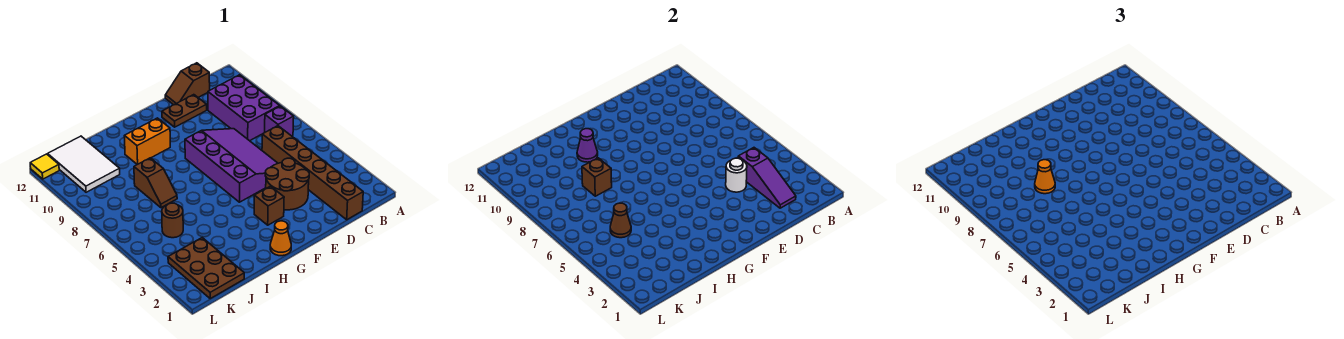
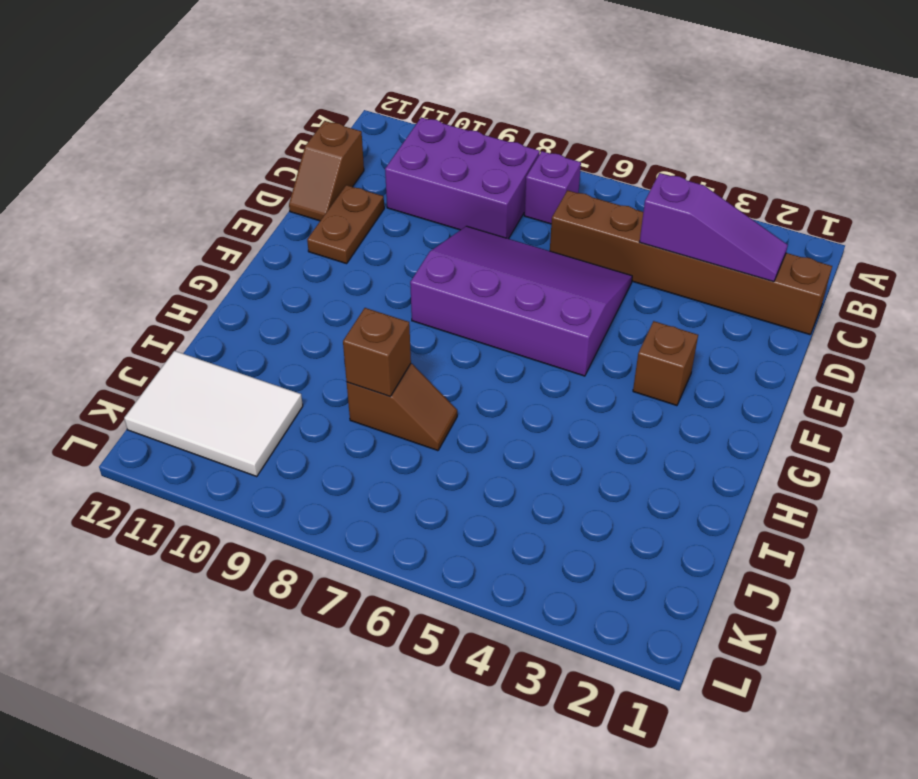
none -> brown round brick D3:E4 level 1
none -> orange cone G1 level 1
none -> orange brick G10:H10 level 1

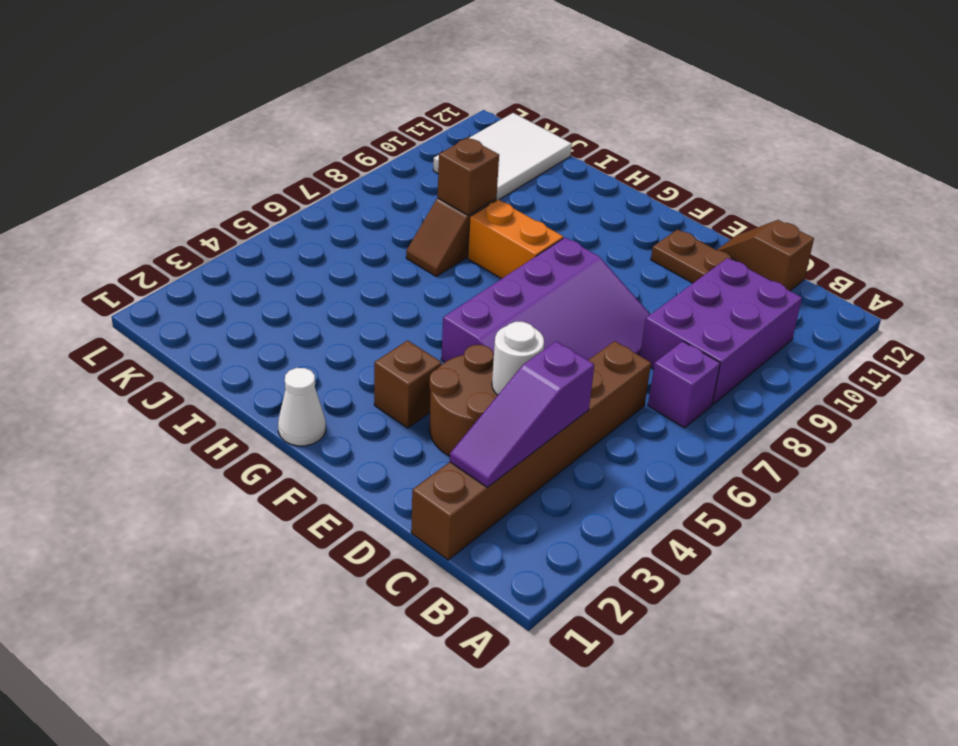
white cone G1 level 1 -> orange cone G1 level 1
orange brick G8:H8 level 1 -> orange brick G10:H10 level 1
none -> brown plate J1:K3 level 1
none -> brown round brick J5 level 1
none -> yellow tile L12 level 1

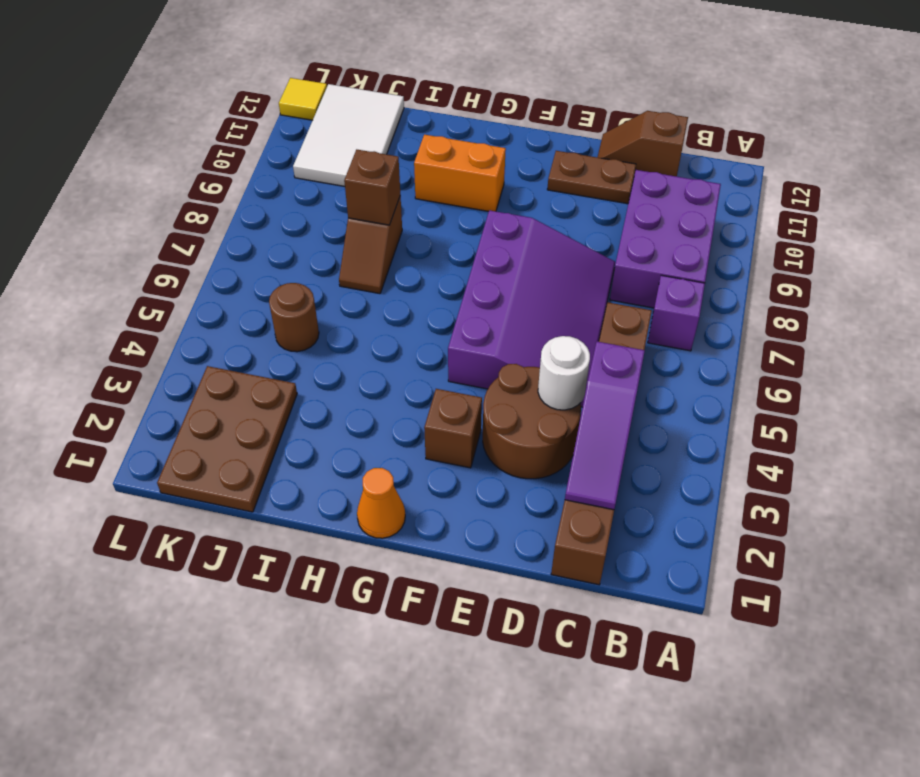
none -> purple cone H10 level 2
none -> brown cone J5 level 2
none -> orange cone I8 level 3

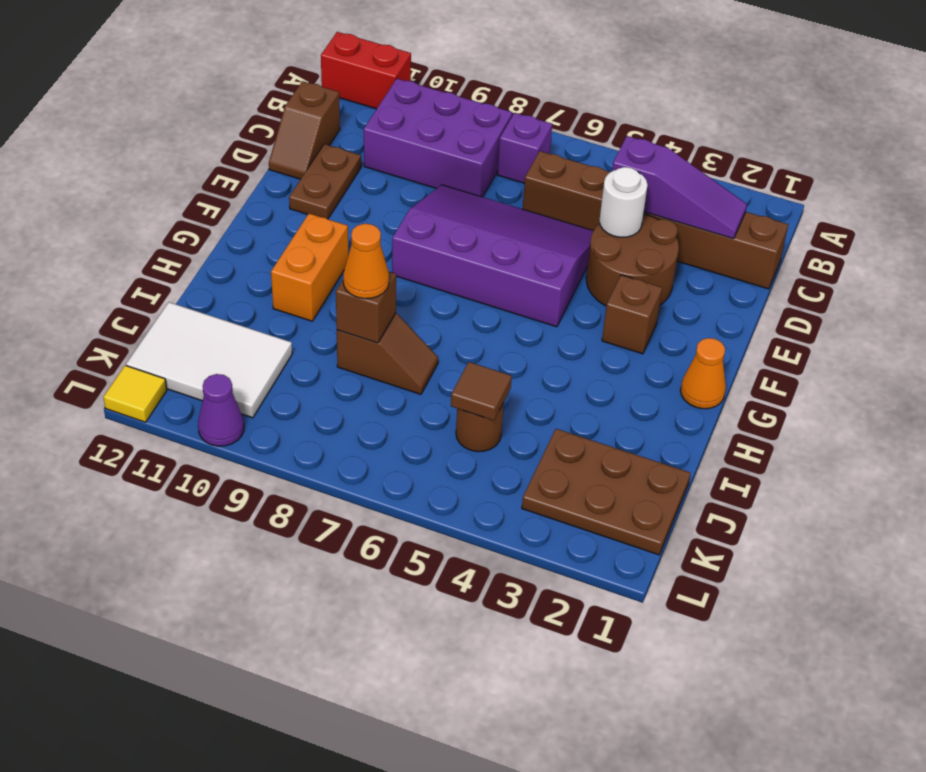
red brick A11:A12 level 1 -> none
brown tile J5 level 2 -> brown cone J5 level 2
purple cone L10 level 1 -> purple cone H10 level 2

